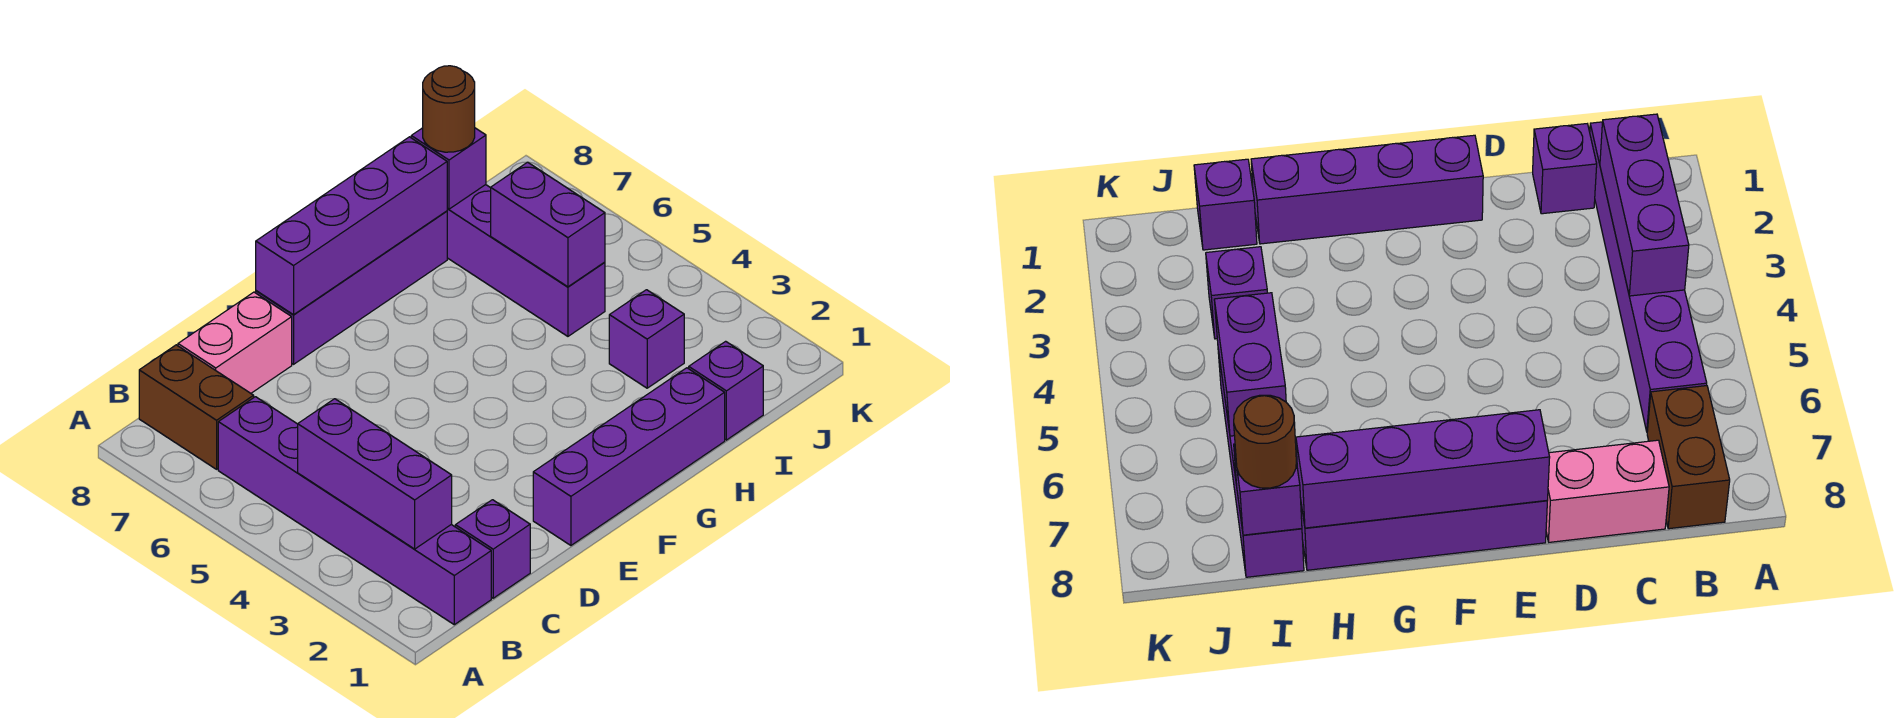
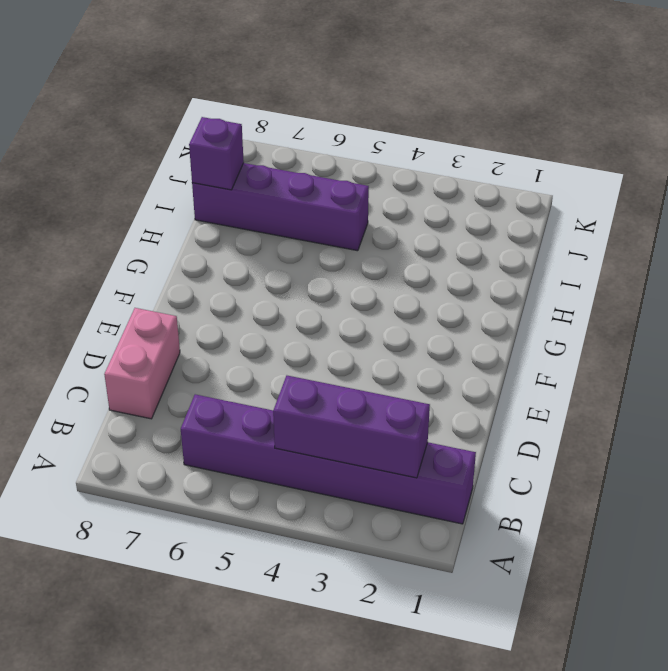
none -> brown brick B7:B8 level 1
none -> purple brick C1 level 1
none -> purple brick E1:H1 level 1

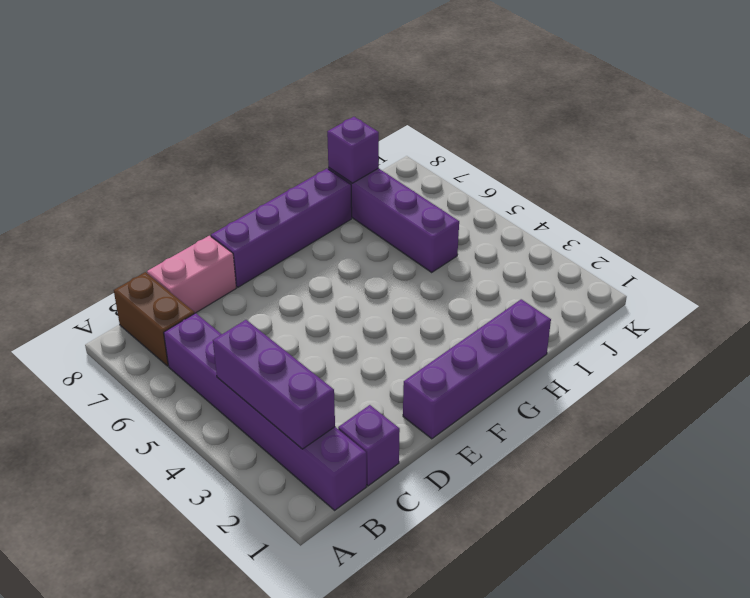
none -> purple brick I1 level 1
none -> purple brick I3 level 1
none -> purple brick E8:H8 level 2

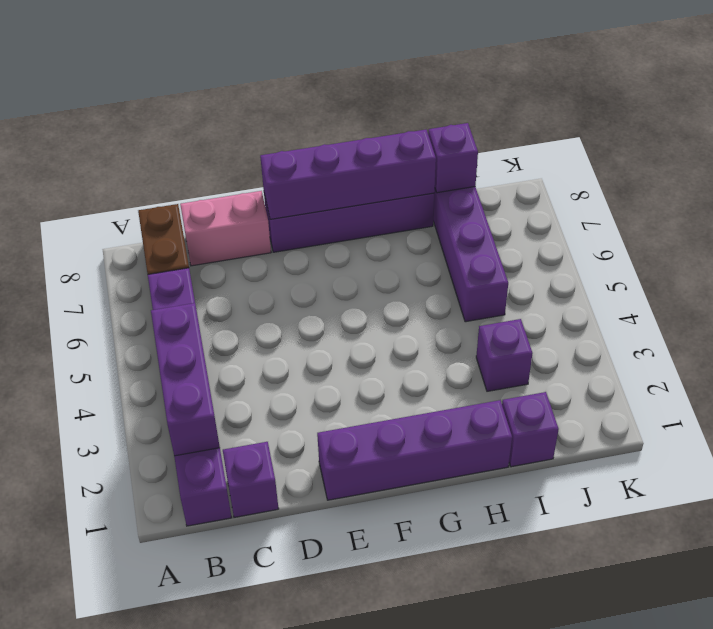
none -> purple brick I5:I6 level 2
none -> brown round brick I8 level 3

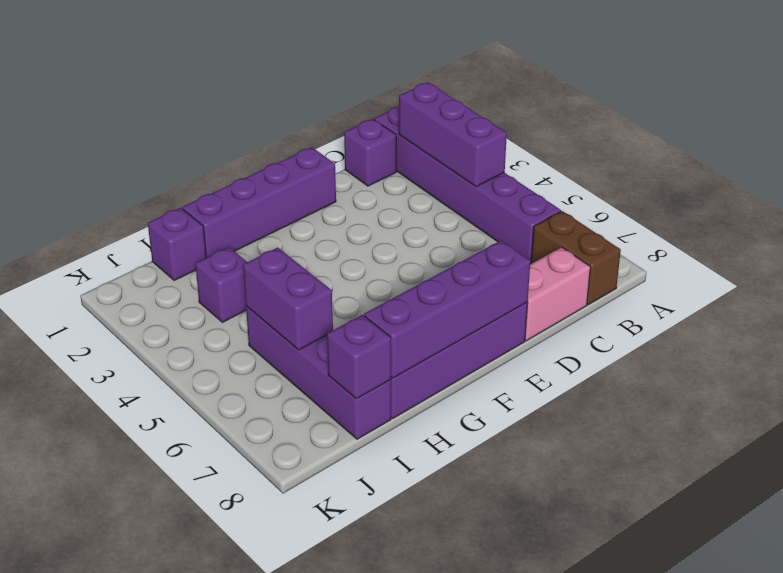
none -> brown round brick I8 level 3

